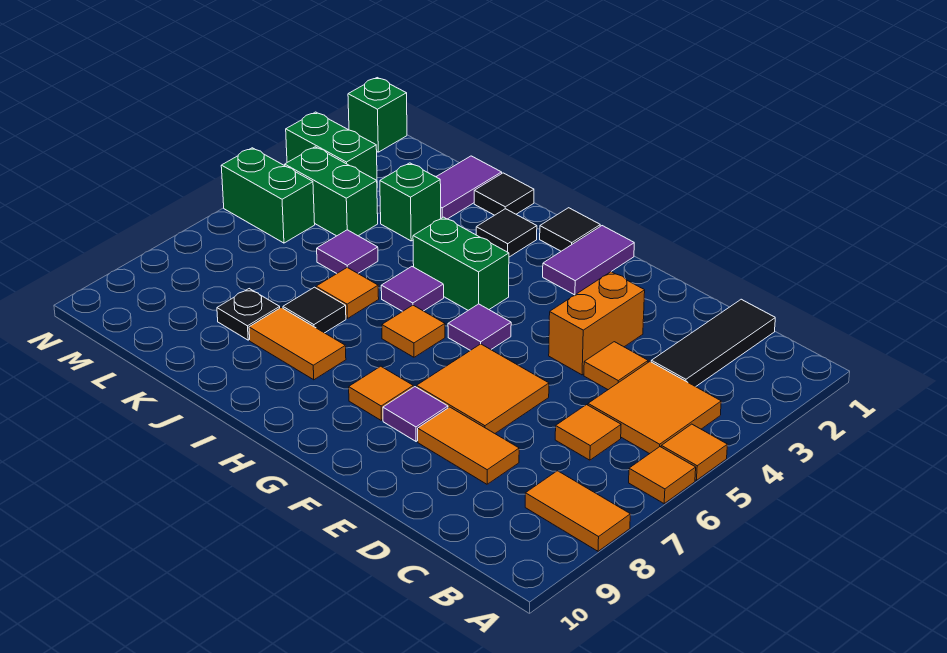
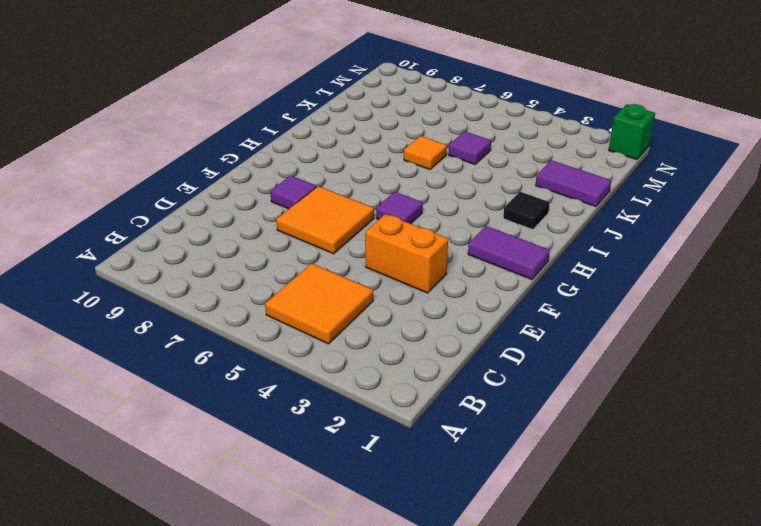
none -> orange tile A5 level 1
none -> orange tile A6 level 1
none -> orange tile A8:B8 level 1
none -> black tile C1:C3 level 1

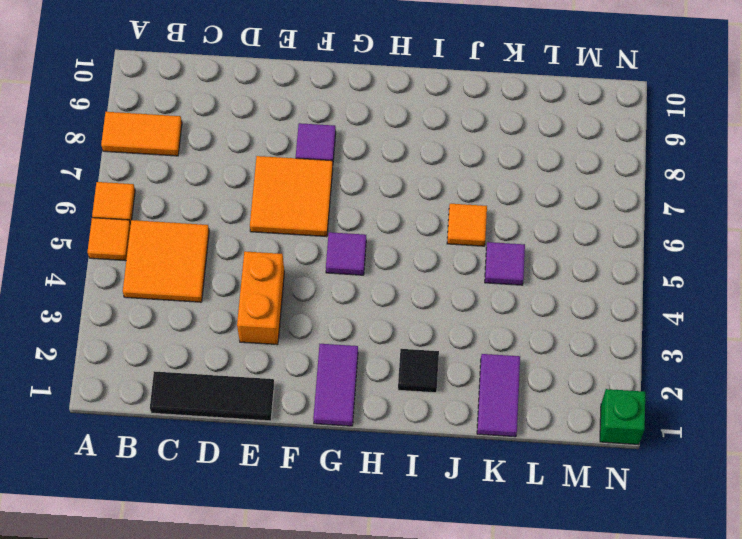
black tile C1:E1 level 1 -> black tile C1:C3 level 1
none -> orange tile C6 level 1
none -> orange tile D4 level 1
none -> orange tile D8:E8 level 1
none -> orange tile G8 level 1

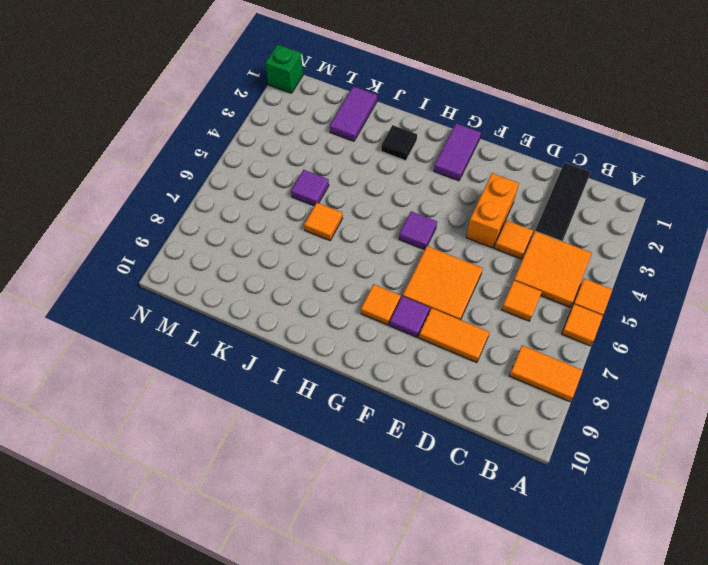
none -> black tile H1 level 1
none -> green brick H4:I4 level 1
none -> orange tile H6 level 1
none -> purple tile I5 level 1

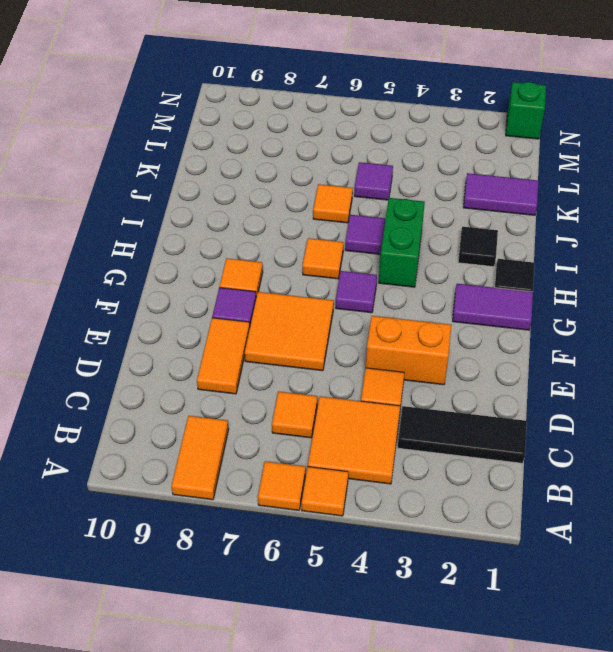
none -> orange tile I8:J8 level 1
none -> black tile J1 level 1
none -> black tile J7 level 1
none -> green brick K3 level 1

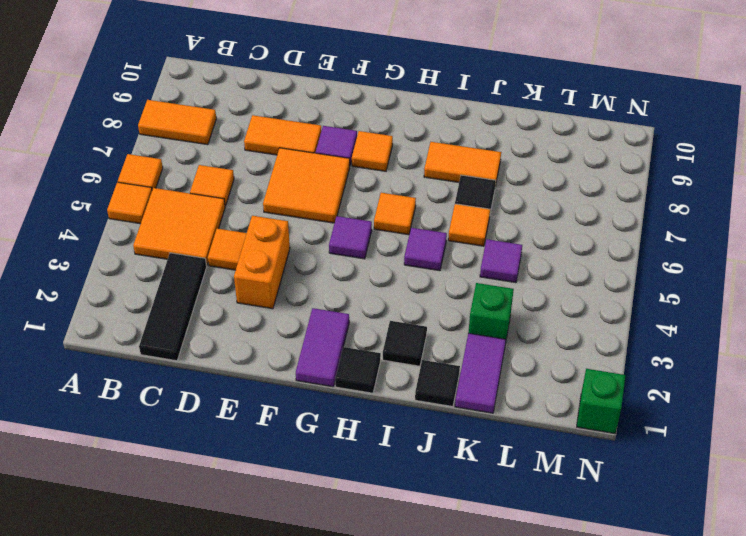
none -> green brick H4:I4 level 1
none -> black plate K8 level 1
none -> green brick L4:M4 level 1
none -> green brick M3:N3 level 1

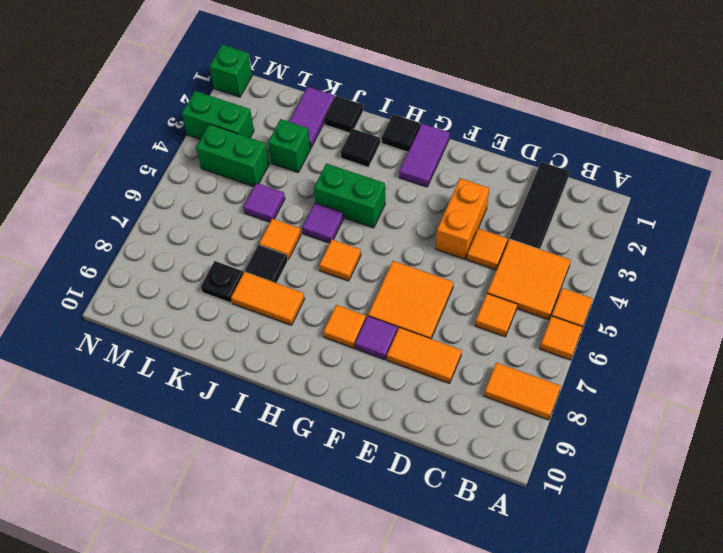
none -> purple tile G5 level 1
none -> green brick M5:N5 level 1

